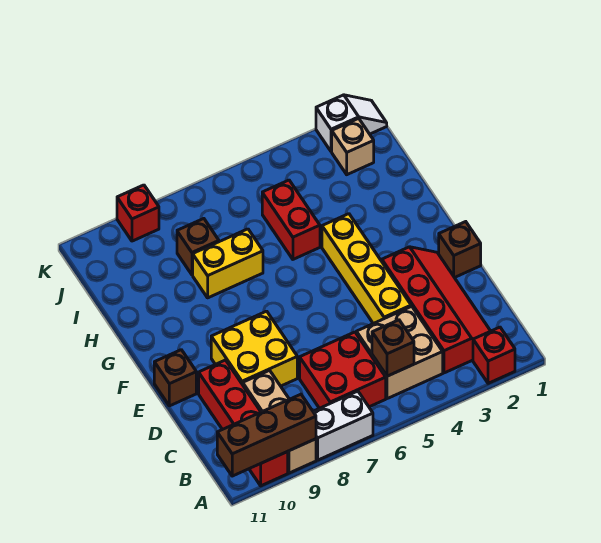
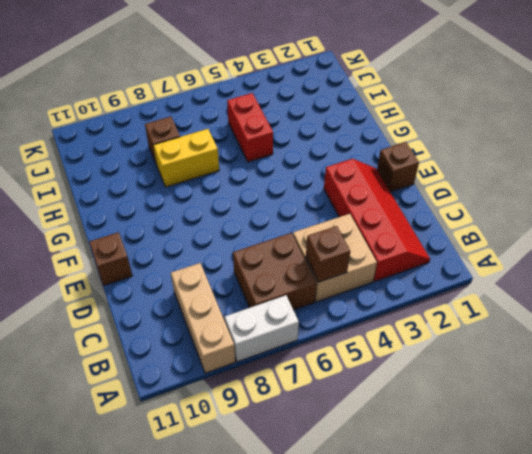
brown brick B6:C7 level 1 -> red brick B6:C7 level 1
none -> red brick A2 level 1
none -> red brick A10:D10 level 1
none -> yellow brick D4:G4 level 1

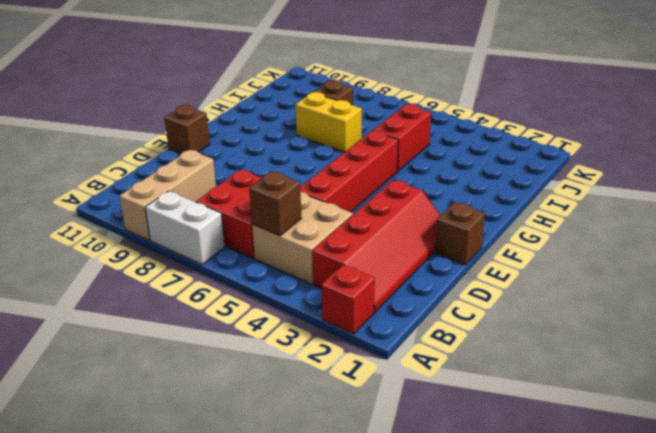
red brick D5:G5 level 1 -> red brick A10:D10 level 1
none -> yellow brick D4:G4 level 1
none -> yellow brick D8:E9 level 1
none -> tan brick J2 level 1

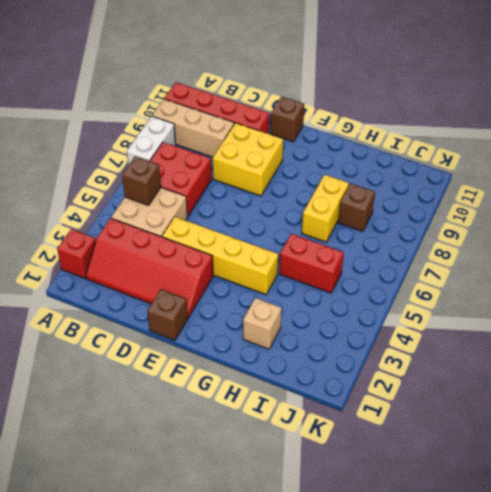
tan brick H2 level 1 -> tan brick J2 level 1
none -> white slope K1:K2 level 1 top 2
none -> red brick K9 level 1
none -> brown brick A9:A11 level 2

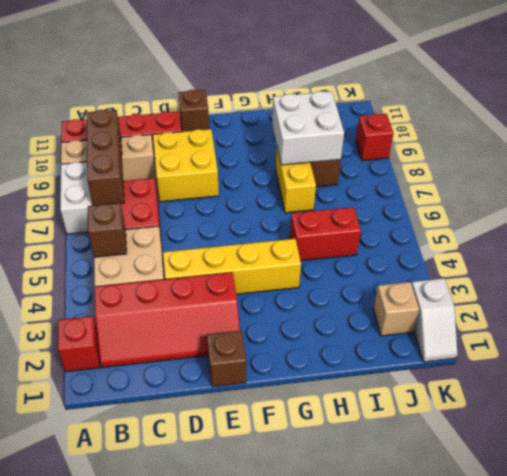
brown brick B7:B9 level 2 -> brown brick A9:A11 level 2
white brick H8:I9 level 2 -> none

